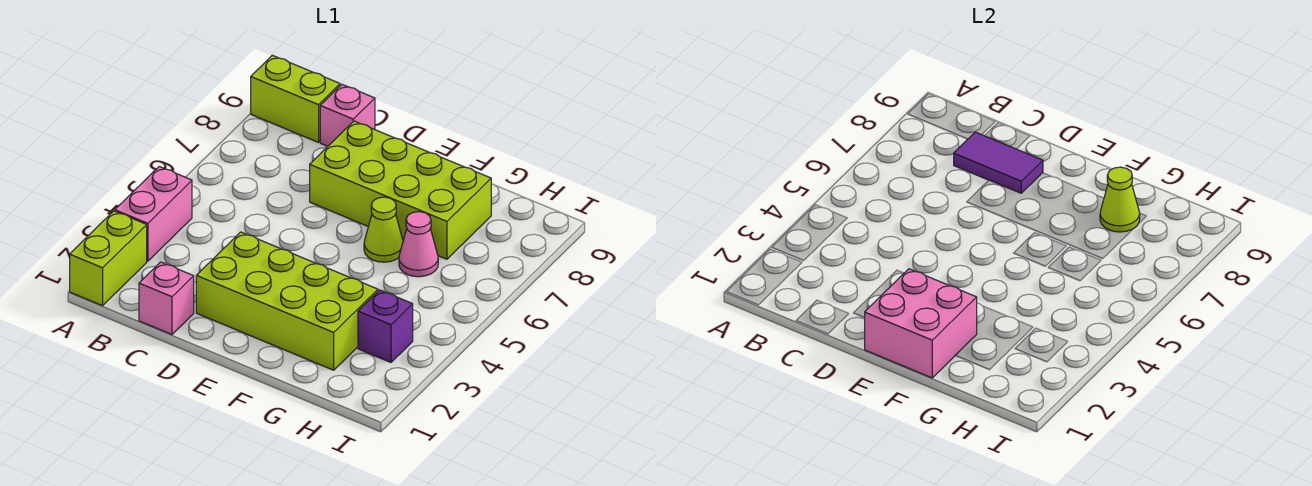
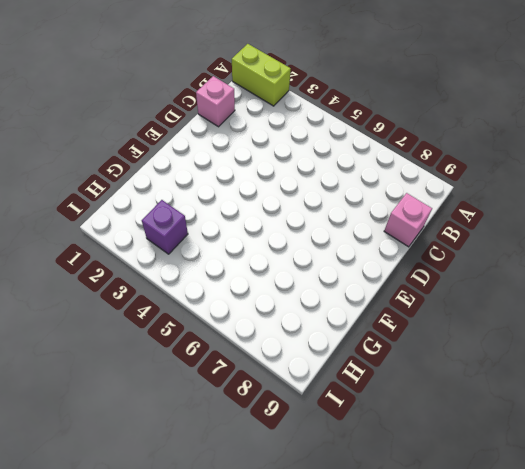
none -> pink brick A3:A4 level 1
none -> lime brick A9:B9 level 1
none -> lime brick D2:G3 level 1

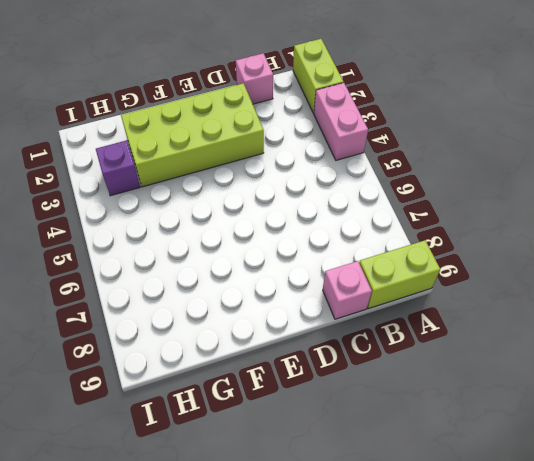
none -> lime brick D7:G8 level 1
none -> lime cone F6 level 1
none -> pink cone G6 level 1

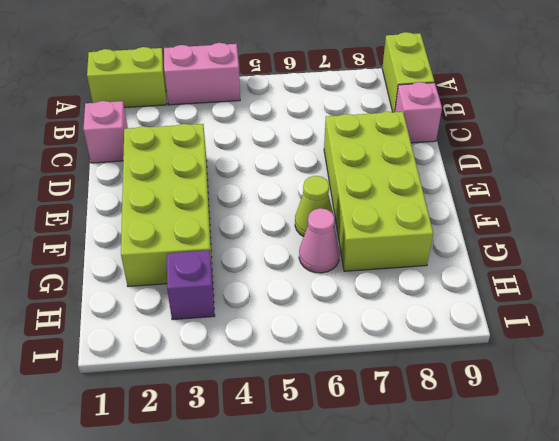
none -> purple tile C8:D8 level 2
none -> pink brick E1:F2 level 2
none -> lime cone G8 level 2

